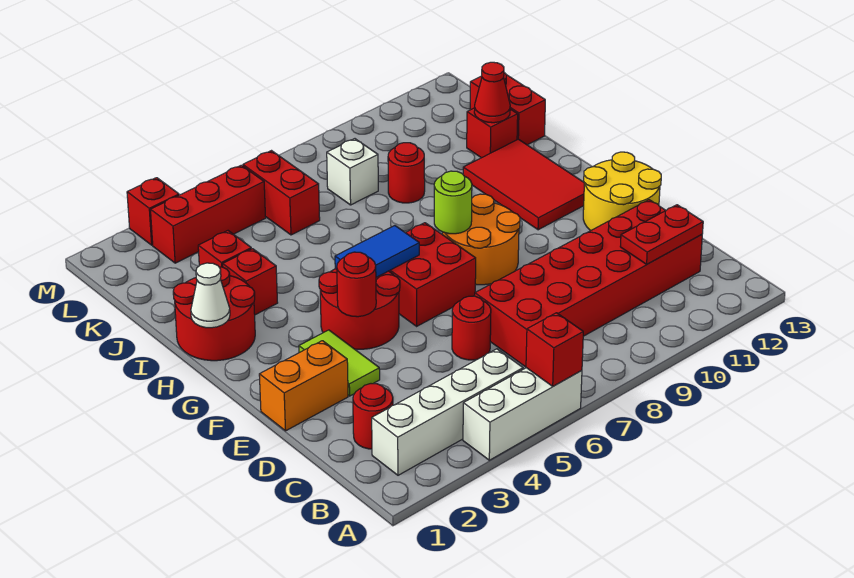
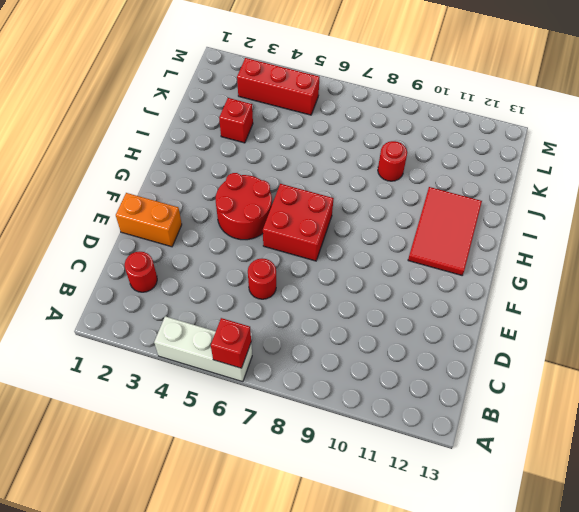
none -> white brick B2:B5 level 1
none -> red brick C7:D12 level 1
none -> lime tile E3:F3 level 1

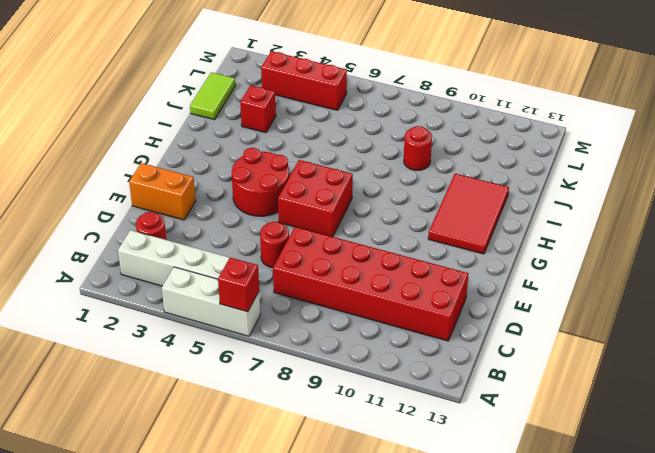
lime tile J1:K1 level 1 -> lime tile E3:F3 level 1
none -> yellow round brick E12:F13 level 1
none -> orange round brick F8:G9 level 1
none -> red round brick H1:I2 level 1

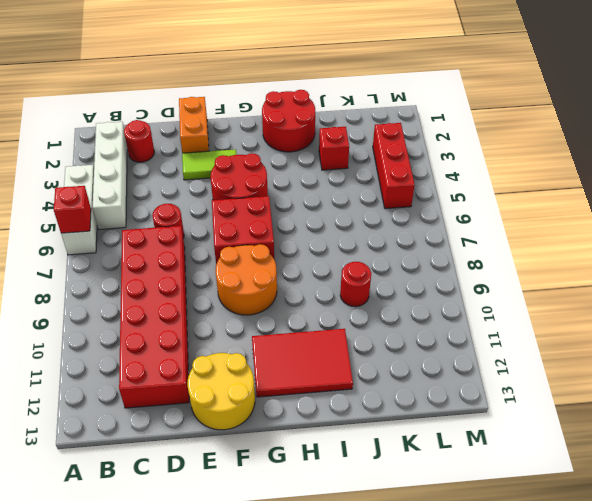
none -> red brick I3 level 1
none -> red brick J12 level 1
none -> red brick J13:K13 level 1

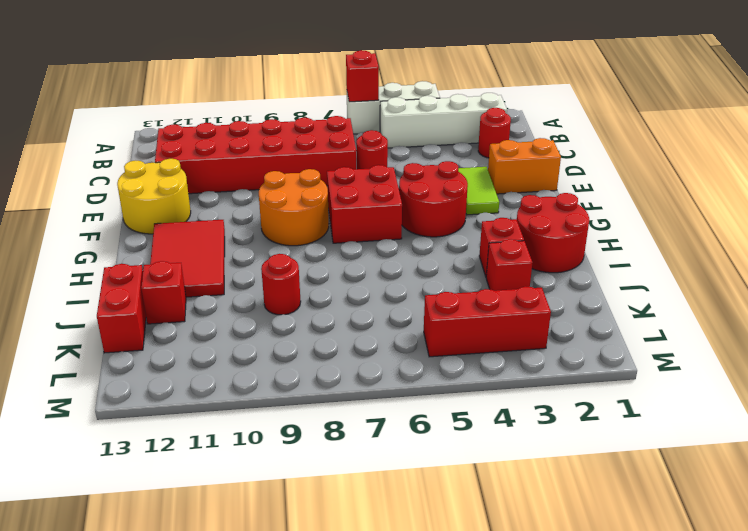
none -> red brick K6:L6 level 1
none -> white brick K8 level 1
none -> red brick M3 level 1

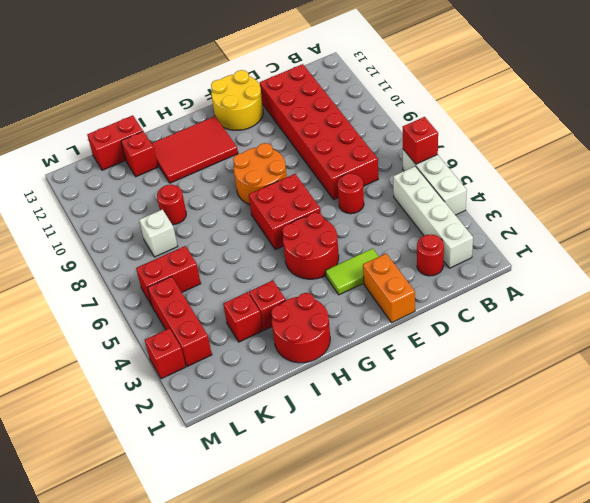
none -> red plate C11:C12 level 2
none -> red round brick F4 level 2
none -> blue tile G5:G6 level 2

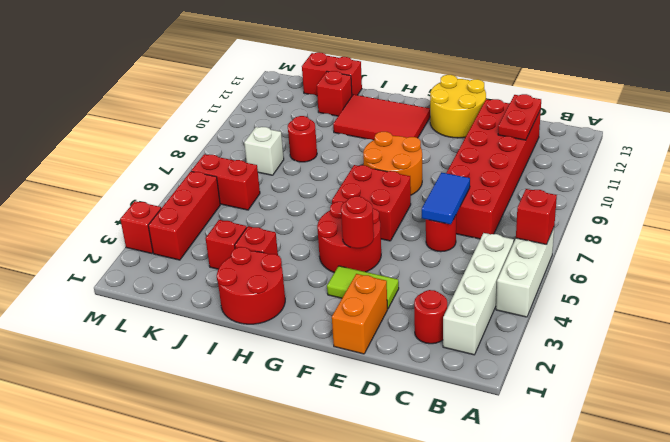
blue tile D6:D7 level 2 -> blue tile G5:G6 level 2
none -> lime round brick G8 level 2
none -> white cone H1 level 2
none -> red cone J12 level 2

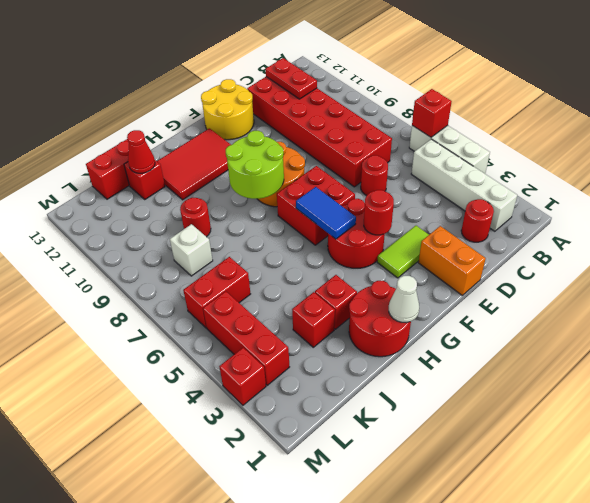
lime round brick G8:H9 level 2 -> lime round brick G8 level 2

